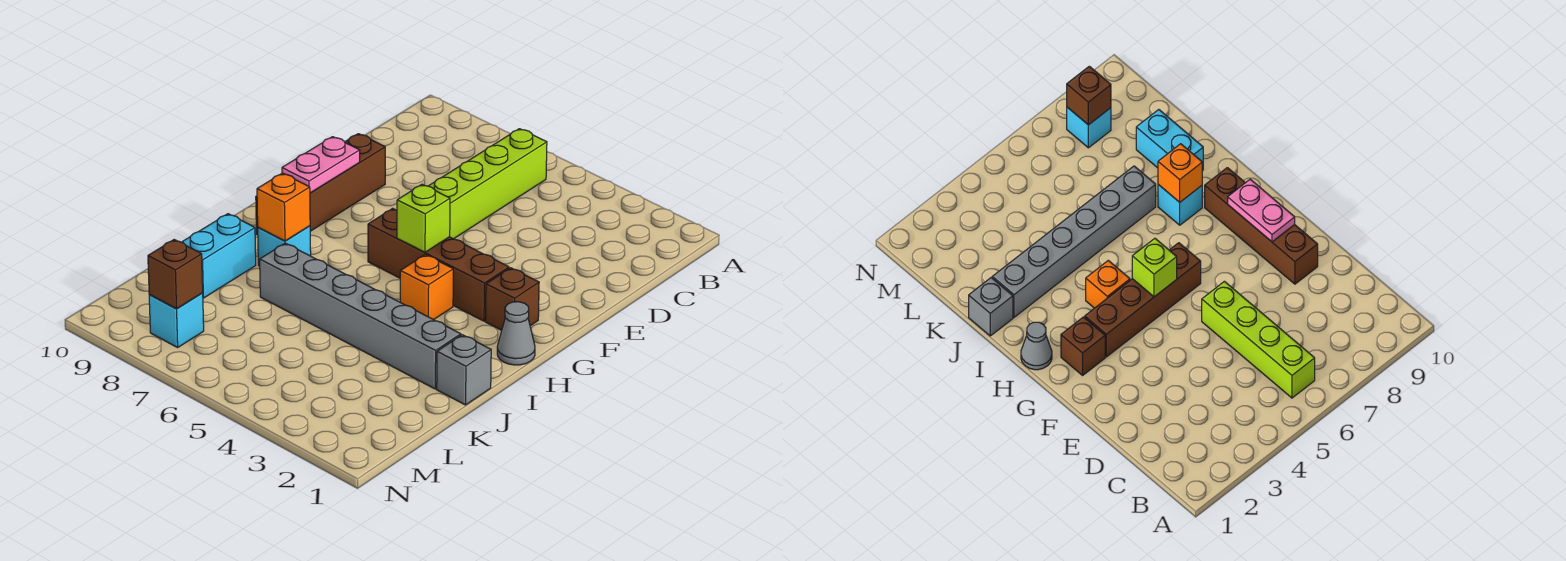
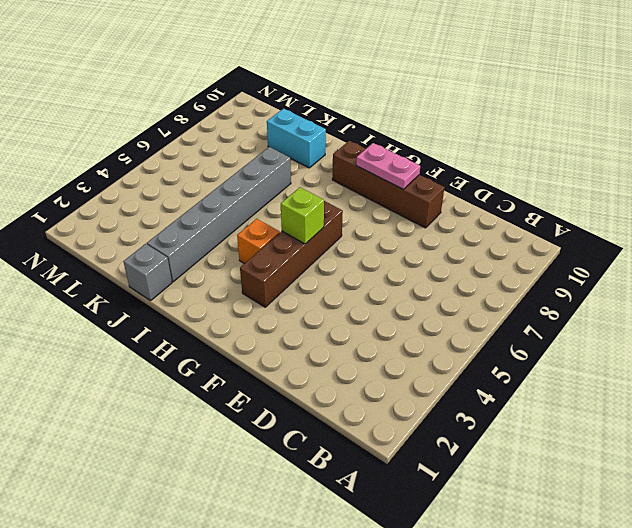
none -> lime brick B6:E6 level 1
none -> brown brick G2 level 1
none -> grey cone H1 level 1

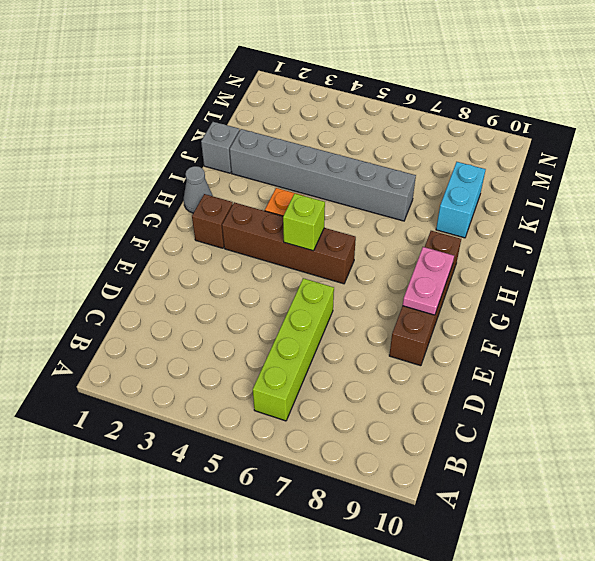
none -> cyan brick I8 level 1
none -> cyan brick M8 level 1
none -> orange brick I8 level 2

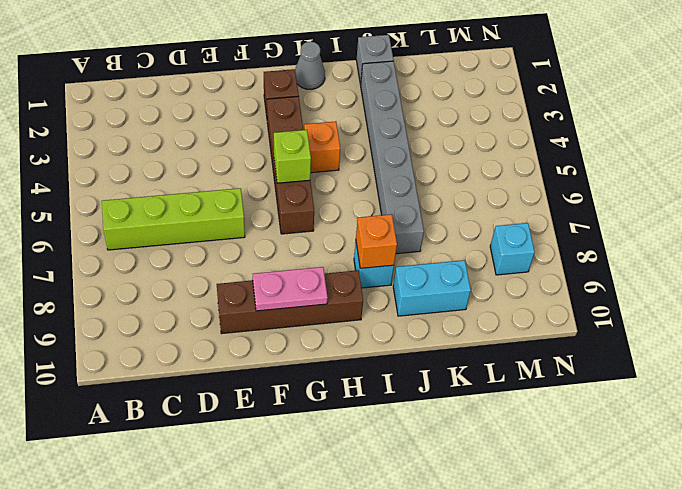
none -> brown brick M8 level 2

